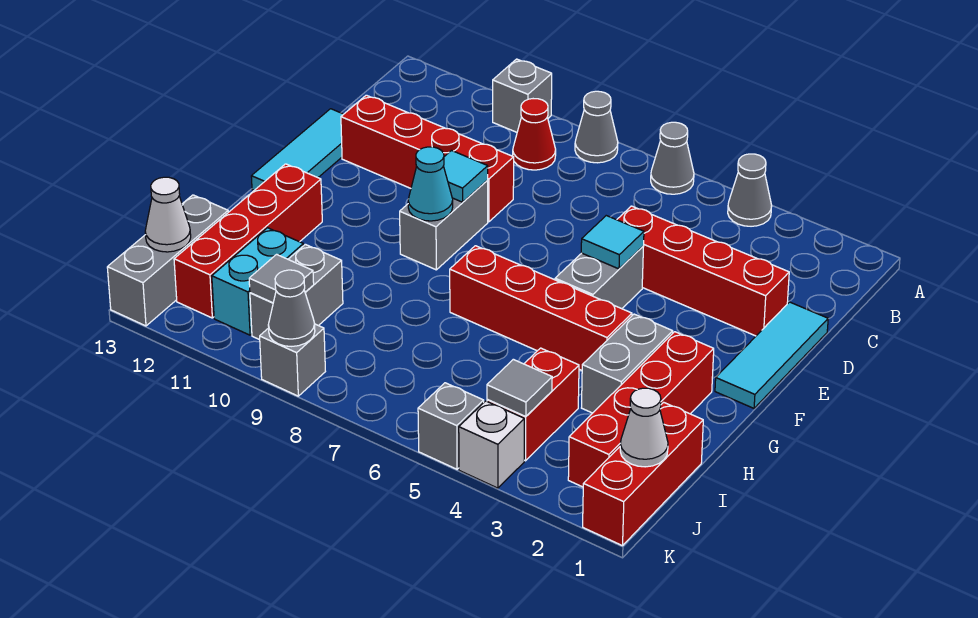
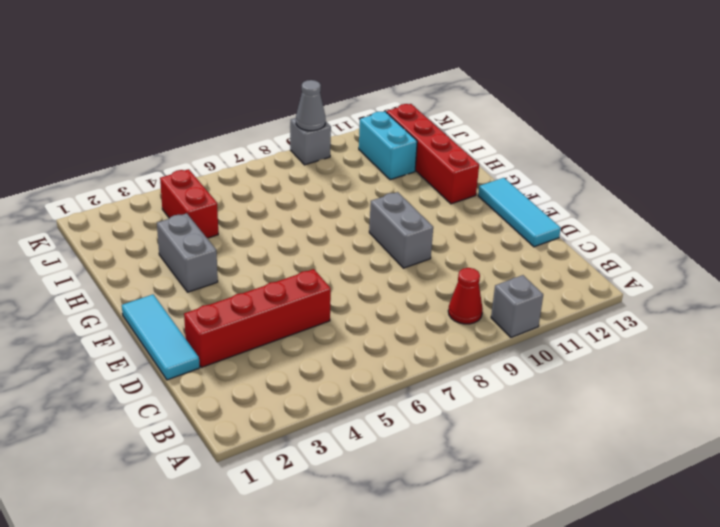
none -> grey cone A4 level 1
none -> grey cone A6 level 1
none -> grey cone A8 level 1
none -> red brick D9:D12 level 1

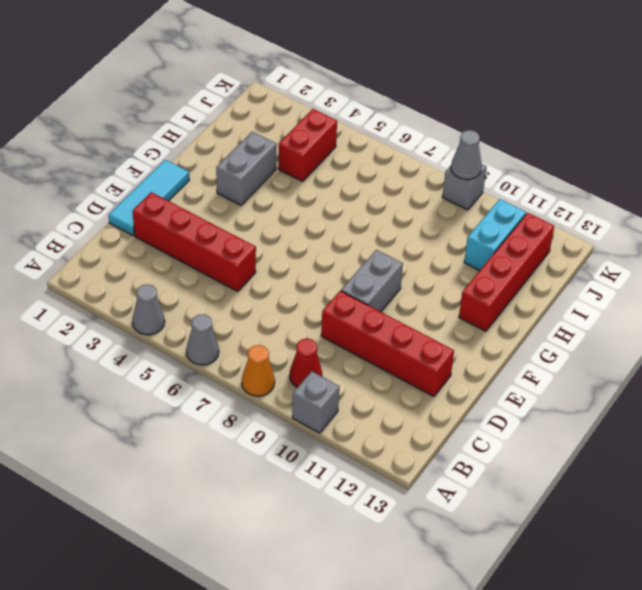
orange cone A8 level 1 -> grey cone A8 level 1
none -> cyan tile D13:F13 level 1
none -> grey brick E5:F5 level 1
none -> red brick G2:J2 level 1
none -> red brick G4:G7 level 1

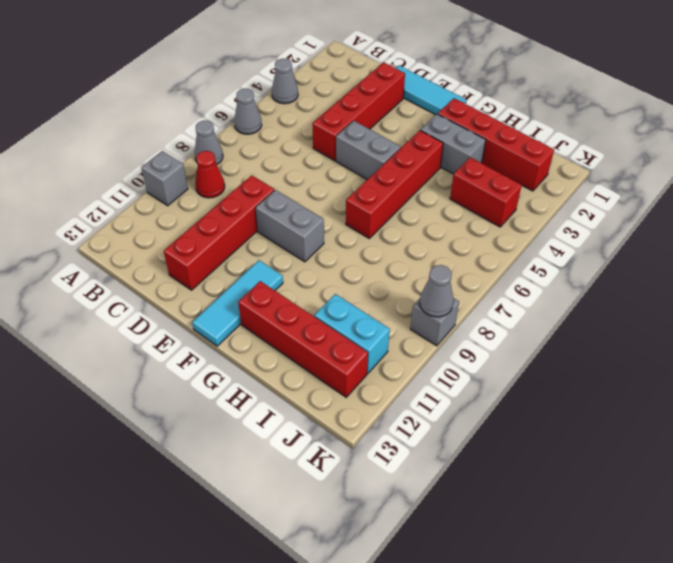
cyan tile F11:F13 level 1 -> cyan tile D13:F13 level 1
none -> red brick I1:K1 level 1
none -> grey brick I10:J10 level 1
none -> grey brick I13:K13 level 1
none -> white brick K4 level 1

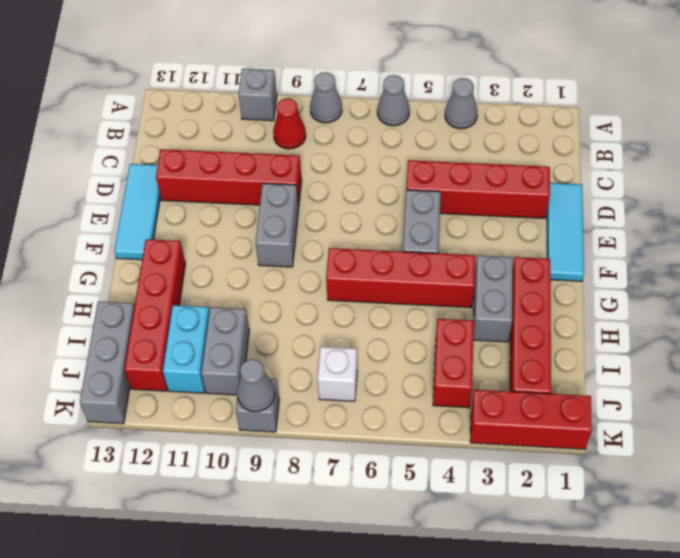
white brick J7 level 1 -> white brick K4 level 1
red brick K1:K3 level 1 -> red brick I1:K1 level 1
none -> grey brick K5 level 1
none -> cyan tile E5 level 2
none -> cyan tile E9 level 2
none -> cyan cone F9 level 2

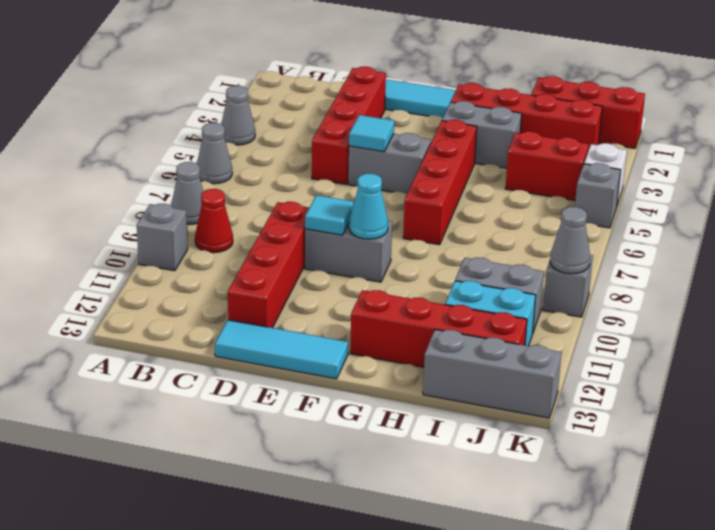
none -> white cone J1 level 2
none -> grey tile J4 level 2
none -> grey tile J10 level 2
none -> white cone J13 level 2

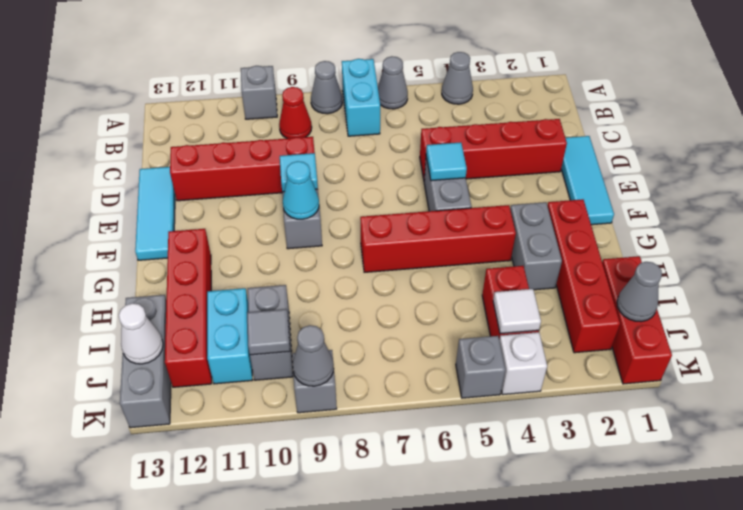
cyan brick A7:B7 level 1 -> none
grey cone J1 level 2 -> white cone J1 level 2
white tile J4 level 2 -> grey tile J4 level 2

